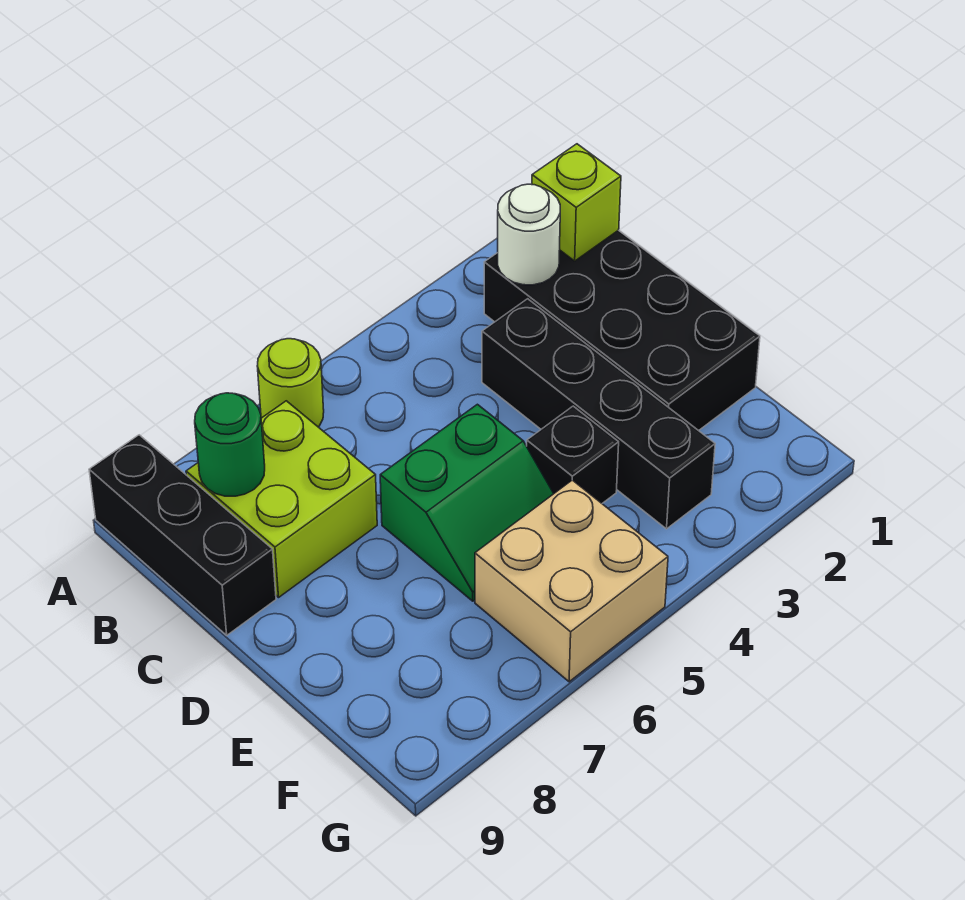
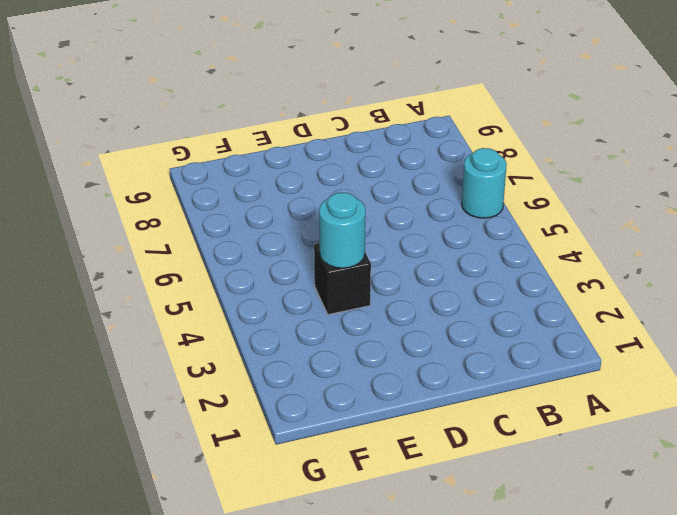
cyan round brick A6 level 1 -> lime round brick A6 level 1
cyan round brick E4 level 2 -> none
none -> black brick A9:C9 level 1
none -> black brick B1:E2 level 1

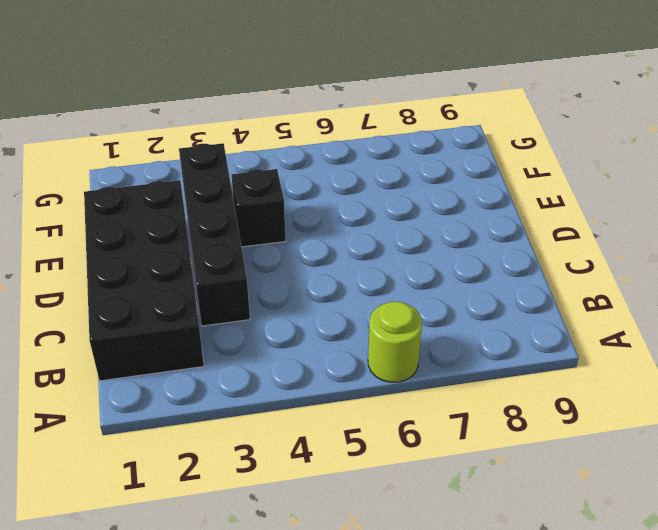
none -> black brick A9:C9 level 1
none -> lime brick B7:C8 level 1

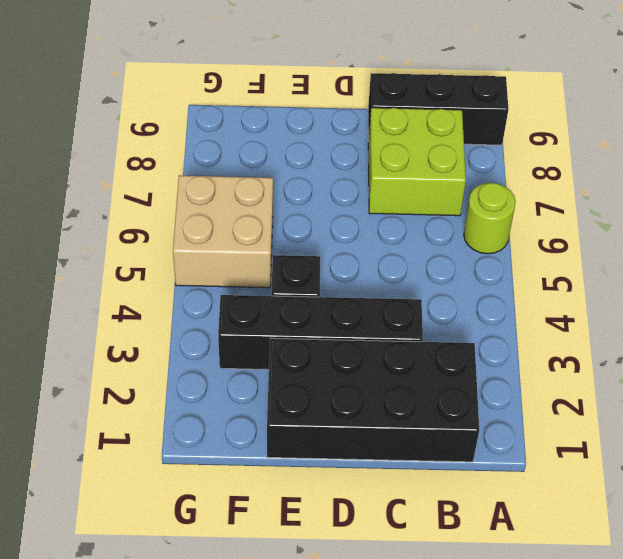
none -> green slope D5:E6 level 1 top D
none -> lime brick B1 level 2

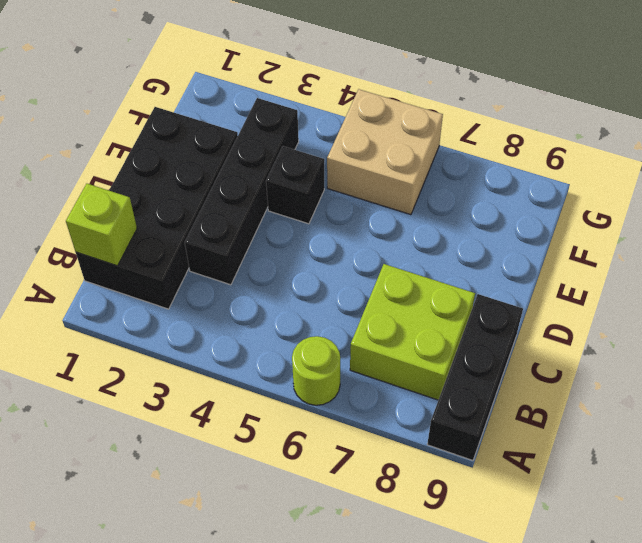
none -> green slope D5:E6 level 1 top D
none -> white round brick B2 level 2

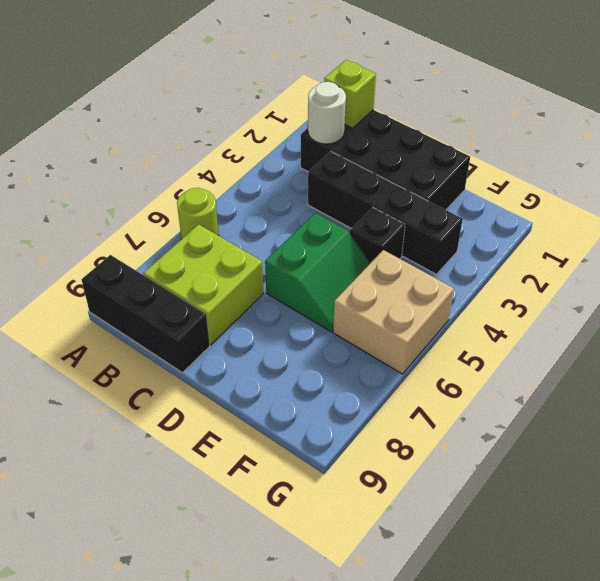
none -> green round brick B8 level 2

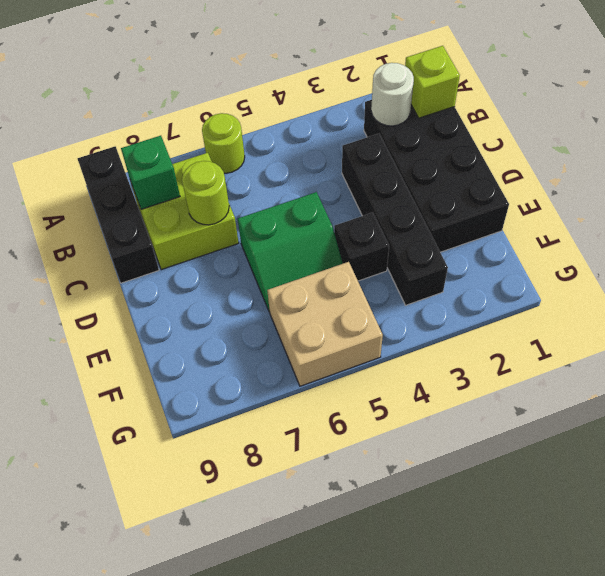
green brick B8 level 2 -> green round brick B8 level 2
lime round brick C7 level 2 -> none

